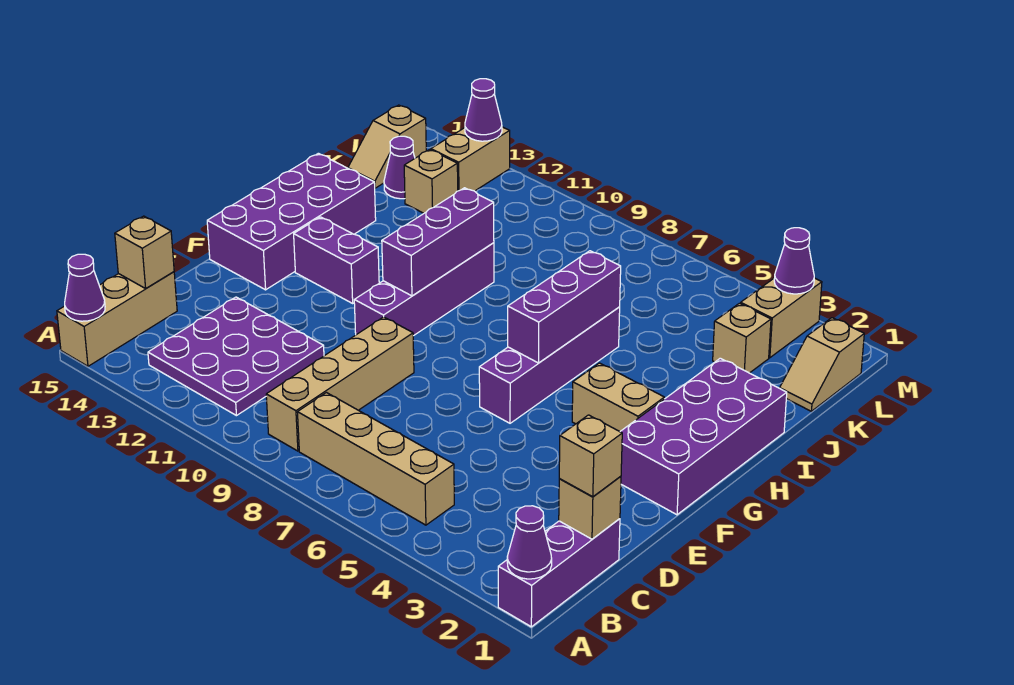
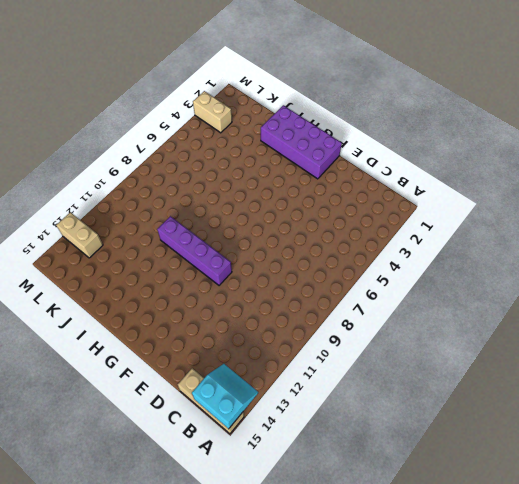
cyan slope A14:B15 level 2 top 15 -> purple cone A15 level 2
none -> purple brick A1:C1 level 1
none -> tan brick B5:B8 level 1
none -> tan brick B9:E9 level 1

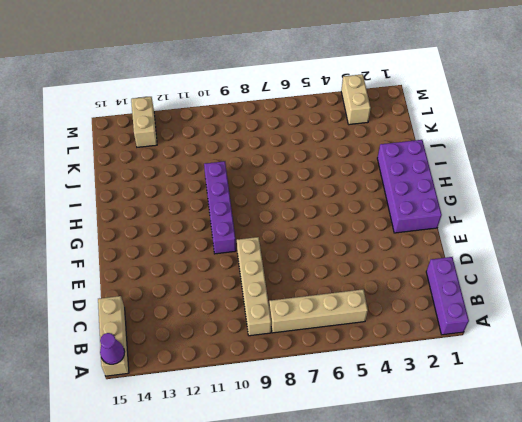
none -> purple plate B11:D13 level 1
none -> purple brick F6:I6 level 1
none -> purple brick F14:I15 level 1

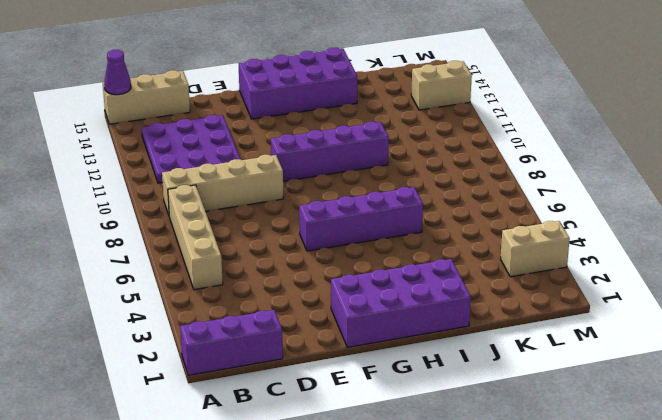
none -> tan brick G3:G4 level 1
none -> purple brick G12:G13 level 1
none -> tan slope K1:L1 level 1 top L

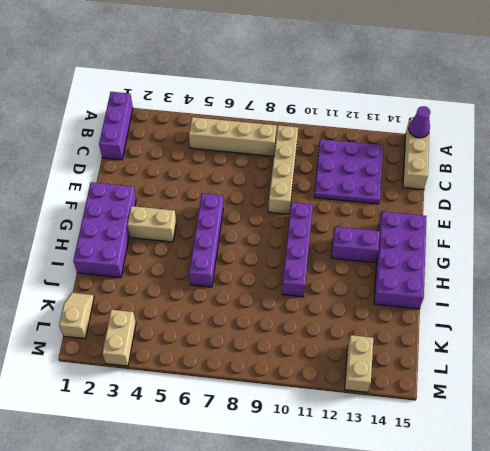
none -> tan brick K3 level 1
none -> tan brick K13 level 1
none -> purple cone K14 level 1

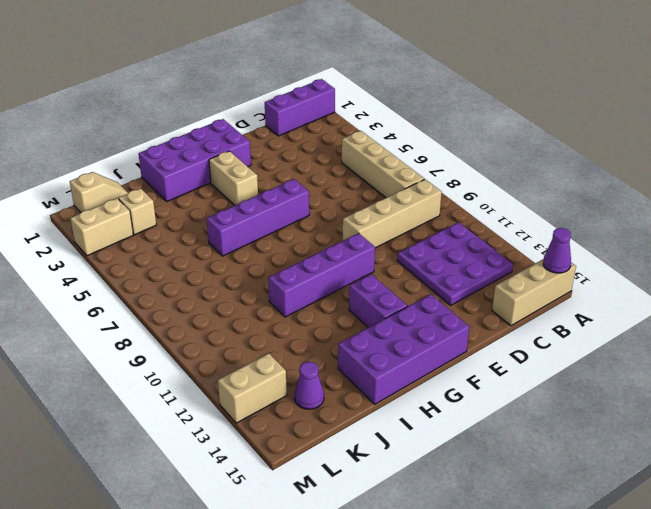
none -> tan brick K13 level 1
none -> tan slope K15:L15 level 1 top L
none -> purple cone A1 level 2

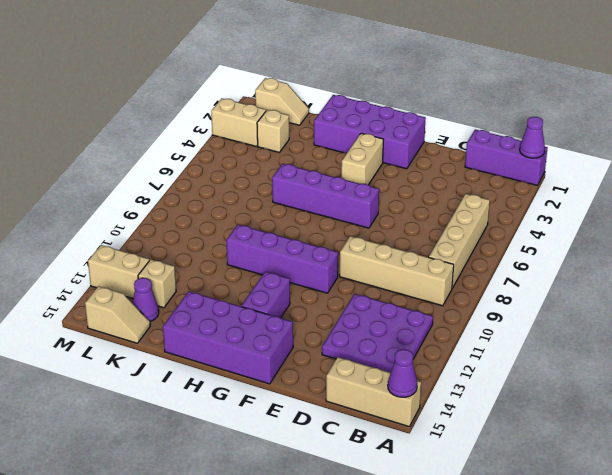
none -> tan brick C1 level 2
none -> tan brick C15 level 2
none -> purple brick G6:I6 level 2

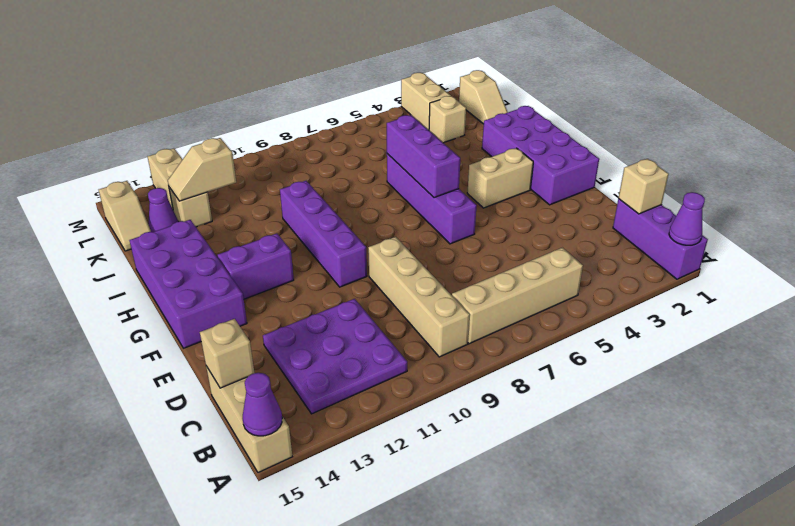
tan slope K12:K13 level 2 top 12 -> none
none -> purple brick G10:I10 level 2
none -> purple cone M3 level 2
none -> purple cone M13 level 2

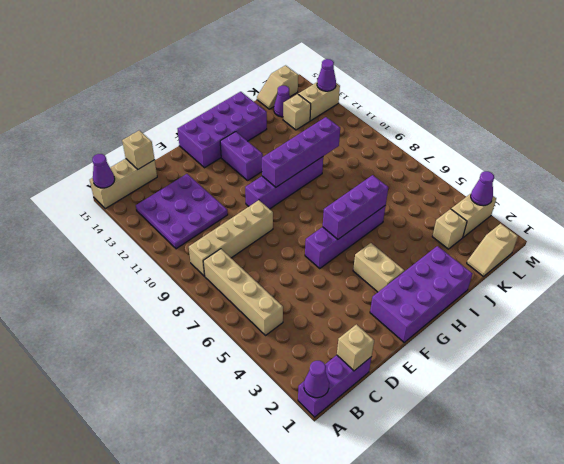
purple brick G10:J10 level 2 -> purple brick G10:I10 level 2
none -> tan brick C1 level 3

